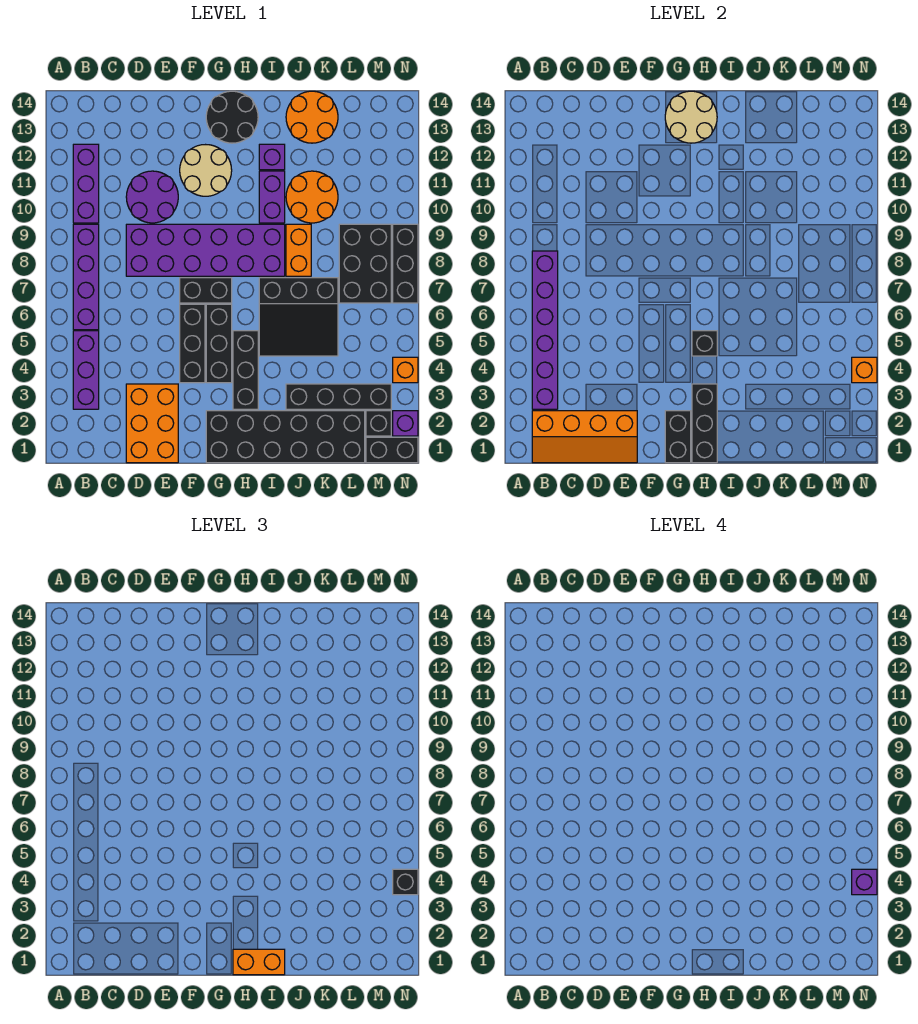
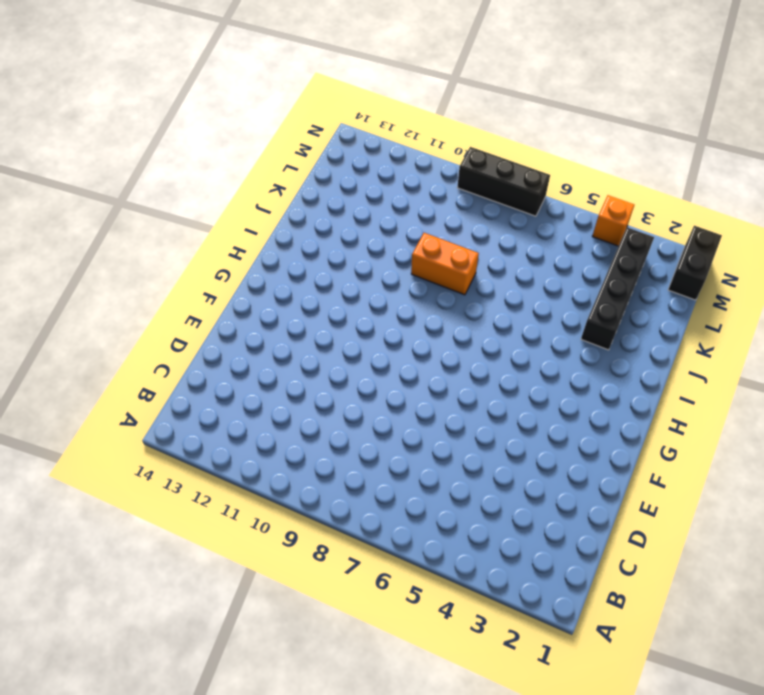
none -> purple brick B3:B5 level 1
none -> purple brick B6:B9 level 1
none -> purple brick B10:B12 level 1
none -> orange brick D1:E3 level 1

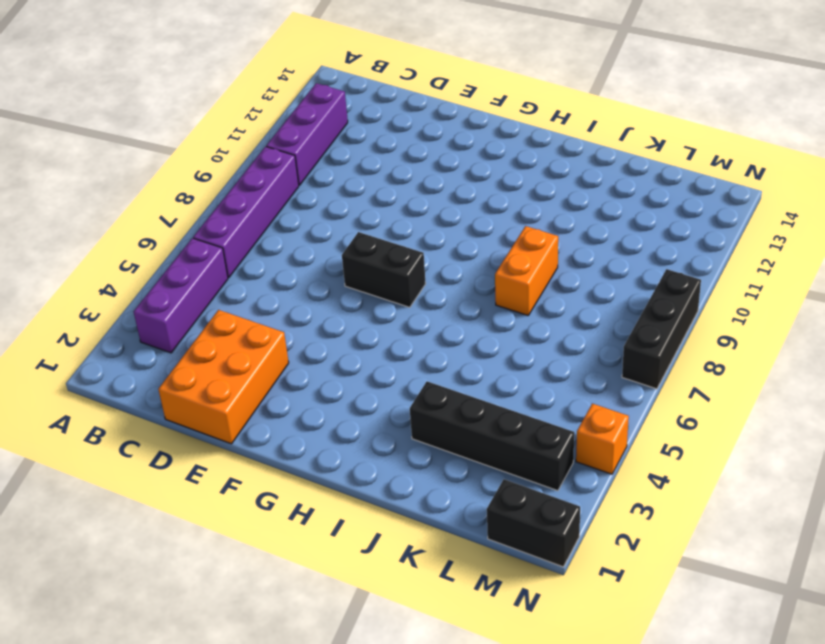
none -> purple brick D8:I9 level 1
none -> purple round brick D10:E11 level 1
none -> black brick F4:F6 level 1
none -> tan round brick F11:G12 level 1

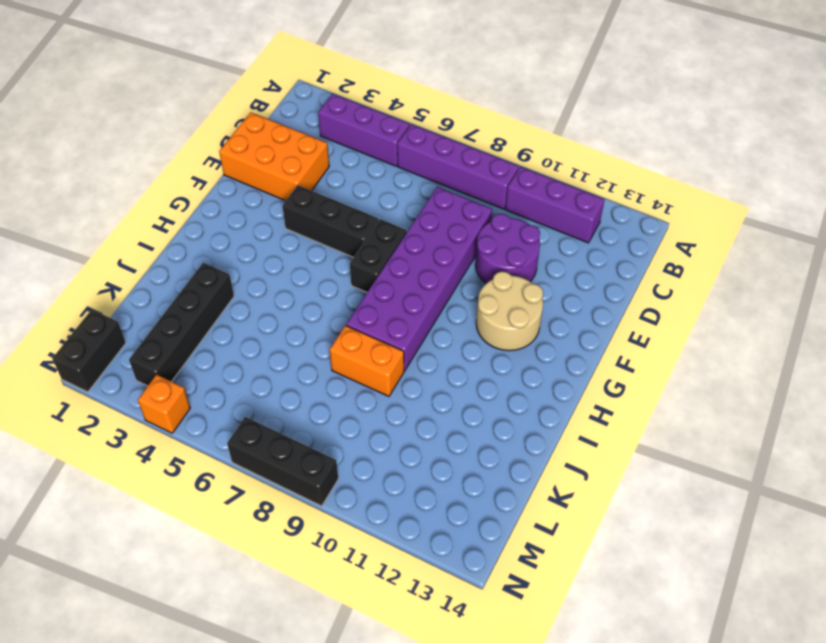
none -> black brick G1:L2 level 1
none -> black brick G4:G6 level 1
none -> black round brick G13:H14 level 1
none -> black brick H3:H5 level 1

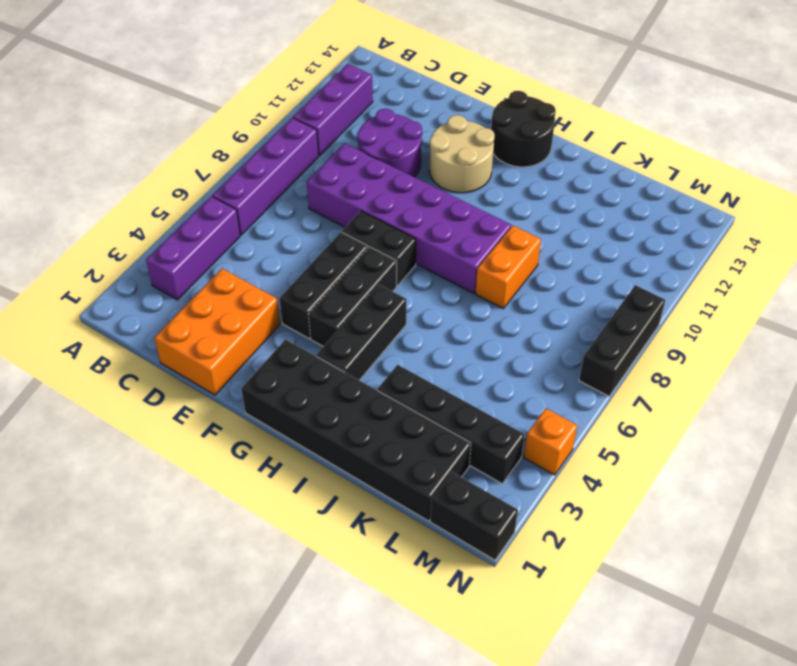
none -> black slope I5:K7 level 1 top 7
none -> purple brick I10:I11 level 1
none -> purple brick I12 level 1
none -> orange round brick J10:K11 level 1

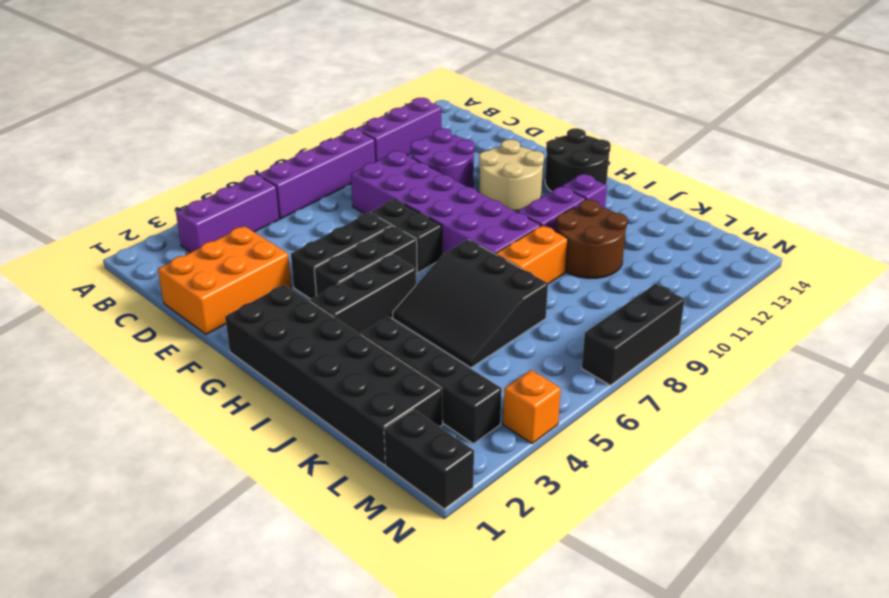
brown round brick J10:K11 level 1 -> orange round brick J10:K11 level 1
none -> orange round brick J13:K14 level 1
none -> black brick L7:M9 level 1
none -> black brick M2 level 1
none -> purple brick N2 level 1

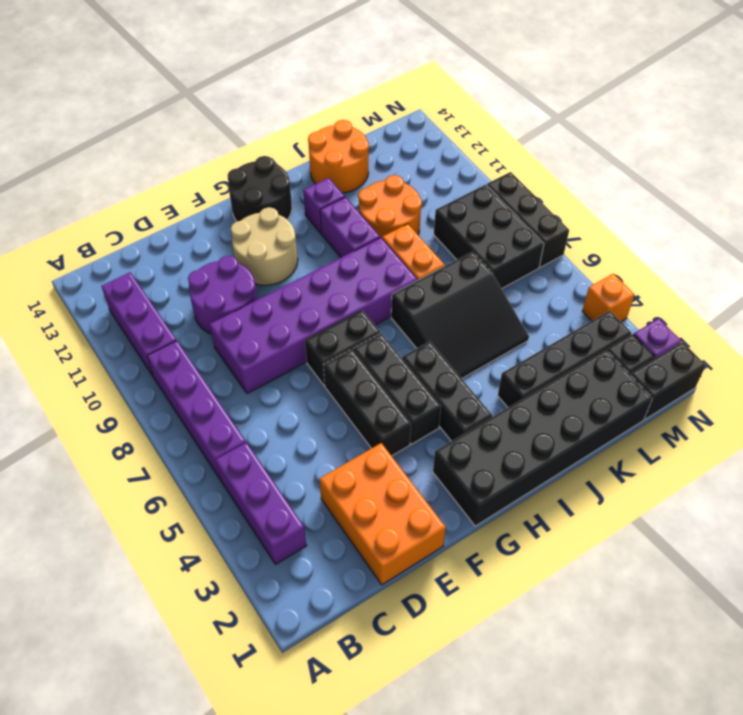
none -> orange slope B1:E2 level 2 top 2
none -> purple brick B3:B8 level 2
none -> black brick G1:G2 level 2
none -> tan round brick G13:H14 level 2

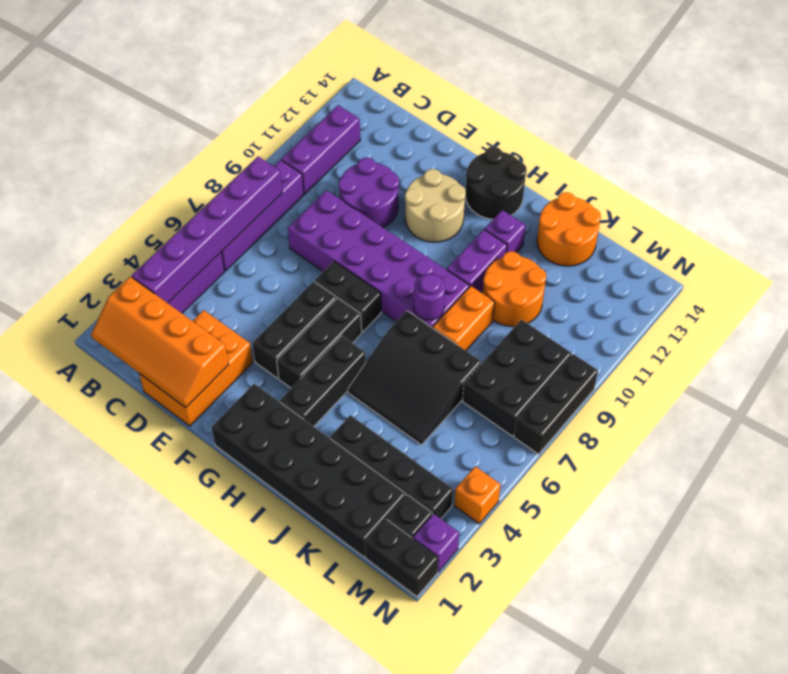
purple round brick I8 level 2 -> none
none -> black brick G1:G2 level 2
none -> tan round brick G13:H14 level 2
none -> black brick H1:H3 level 2
none -> black brick H5 level 2

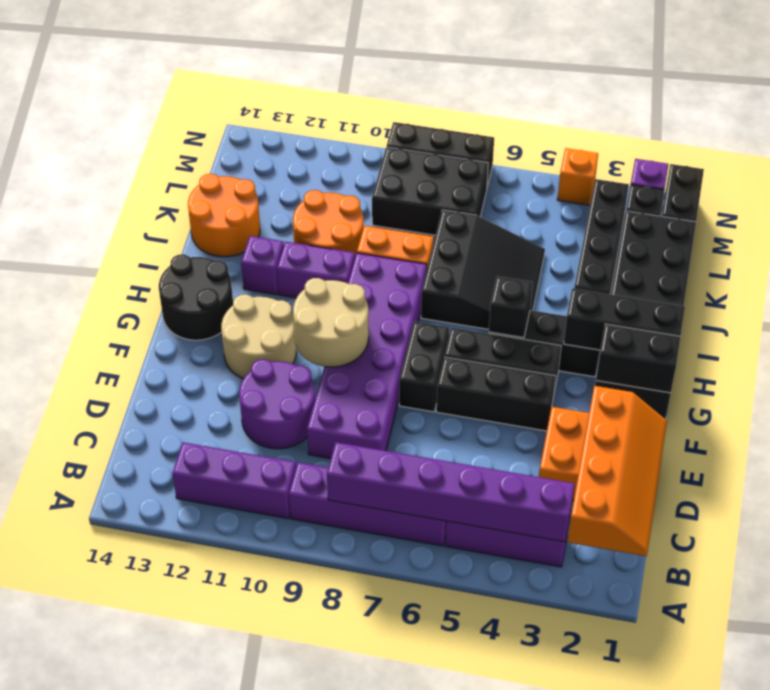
tan round brick F9:G10 level 2 -> tan round brick G13:H14 level 2
none -> orange brick N4 level 2
none -> orange brick H1:I1 level 3
none -> black brick N4 level 3
none -> purple brick N4 level 4

